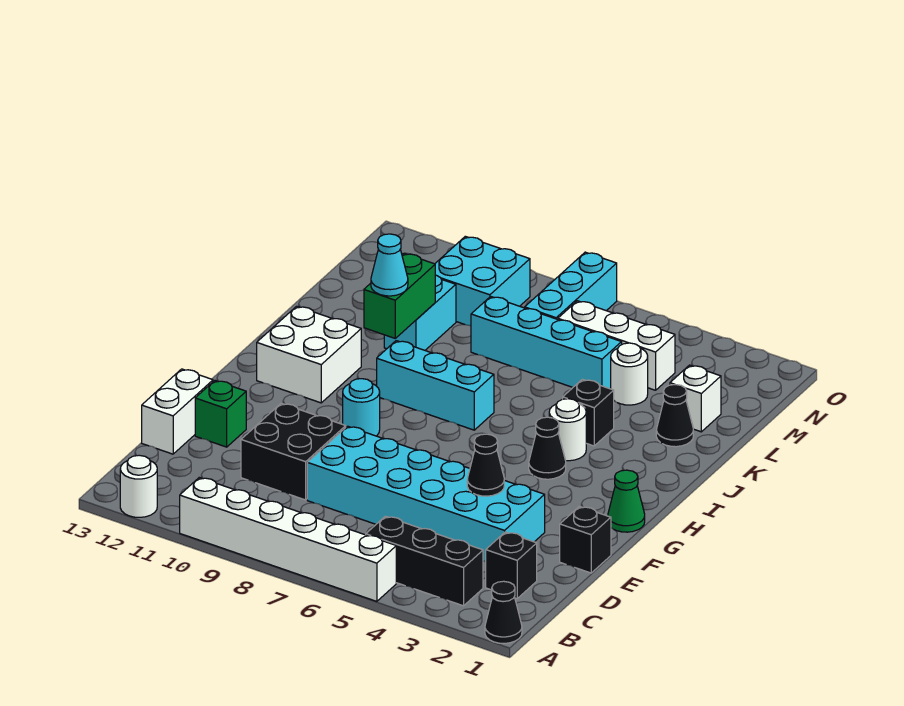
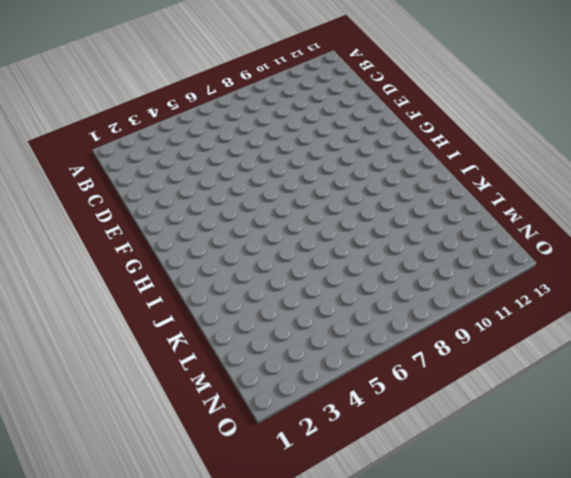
none -> black cone A1 level 1
none -> white brick A5:A10 level 1
none -> white round brick A12 level 1

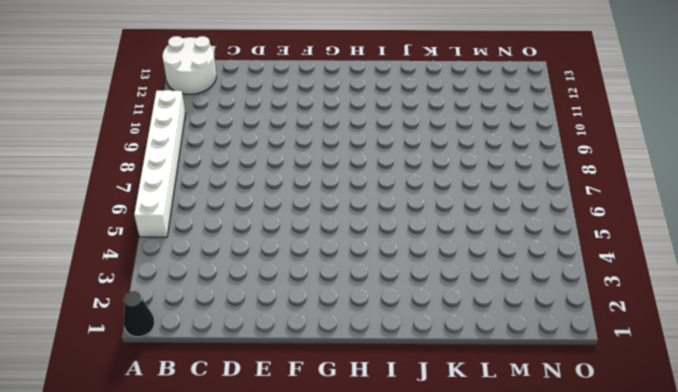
white round brick A12:B13 level 1 -> white round brick A12 level 1
none -> black brick B3:B5 level 1
none -> black brick C2 level 1
none -> cyan brick D3:E8 level 1

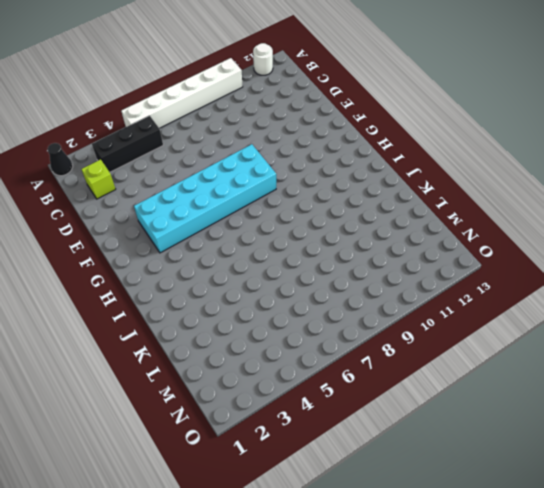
lime brick C2 level 1 -> black brick C2 level 1
cyan brick F3:G8 level 1 -> cyan brick D3:E8 level 1
none -> black brick D9:E10 level 1
none -> white brick D13:E13 level 1
none -> black brick E1 level 1

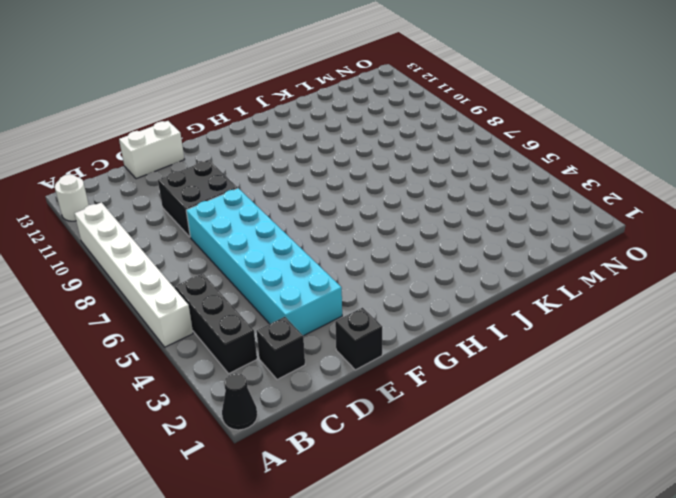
none -> green brick E12 level 1
none -> green cone G1 level 1
none -> cyan round brick G9 level 1

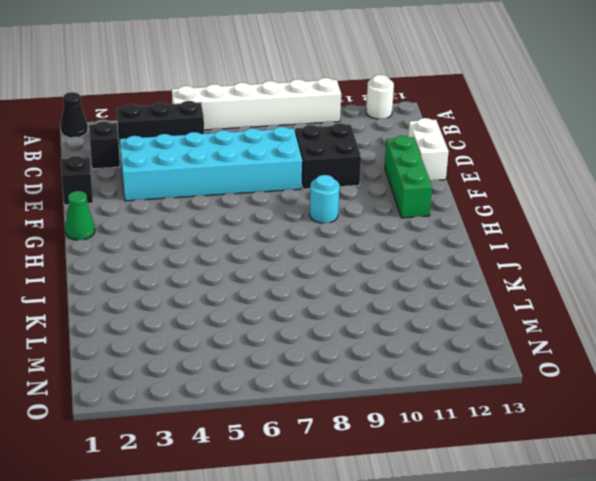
green brick E12:G12 level 1 -> green brick E12 level 1
none -> black cone H4 level 1
none -> white brick H11:I12 level 1
none -> white round brick I4 level 1

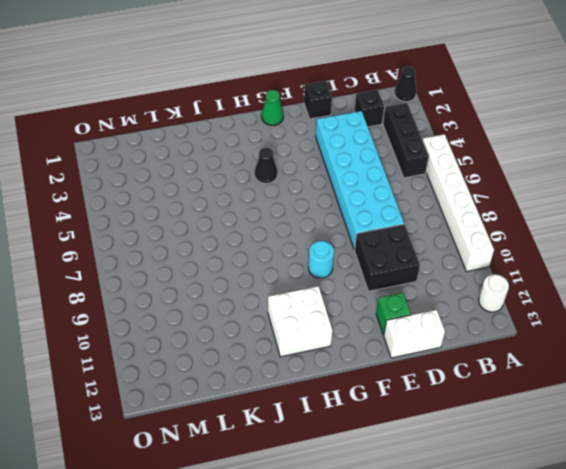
none -> white round brick I4 level 1
none -> cyan brick I7:I9 level 1
none -> black brick J4 level 1

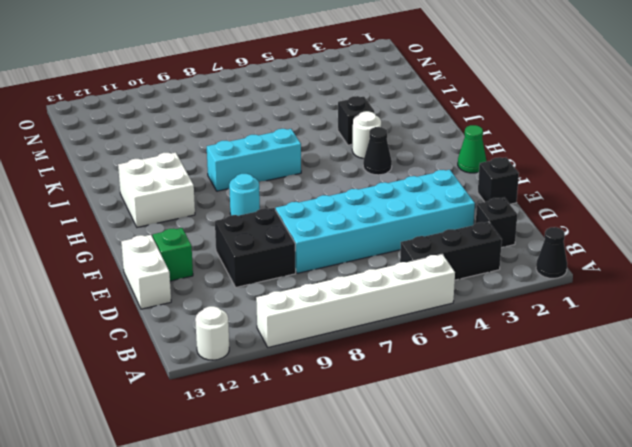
none -> black cone K2 level 1
none -> cyan brick K10:L10 level 1
none -> white brick L2 level 1

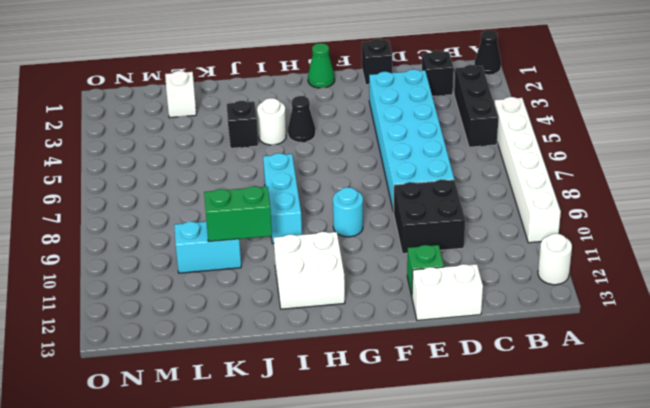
none -> black cone K2 level 1
none -> white round brick L4 level 1
none -> cyan brick L5:L8 level 1

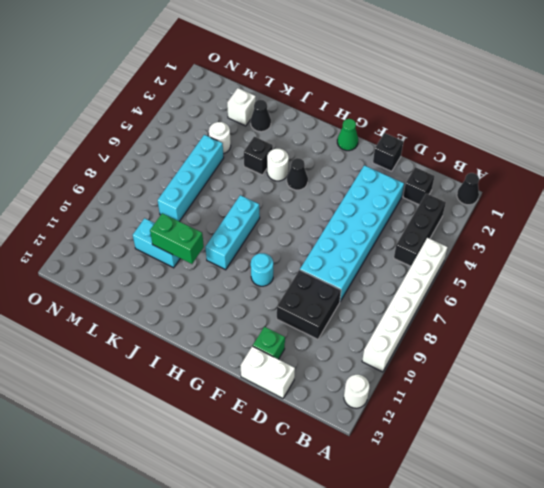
none -> white brick H11:I12 level 1
none -> white brick M4:M6 level 1
none -> cyan brick M7:O7 level 1

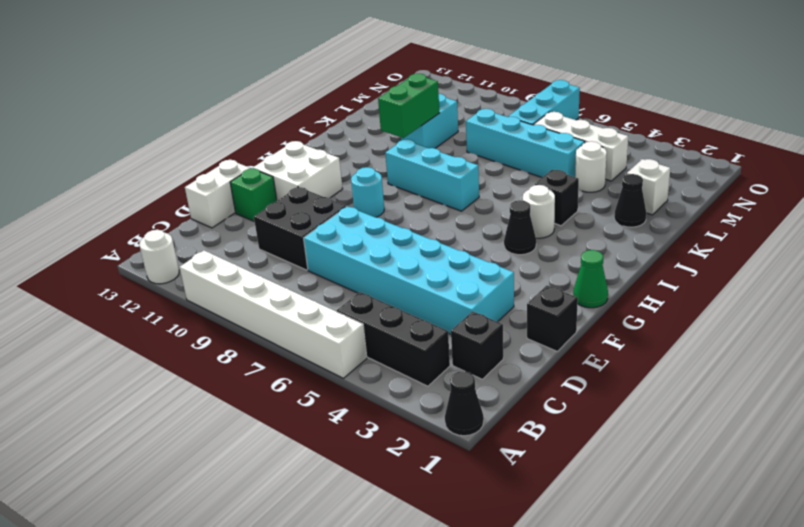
white brick F11:G12 level 1 -> white brick H11:I12 level 1
none -> cyan brick M9:N10 level 1
none -> black cone E4 level 2
none -> cyan cone J10 level 3

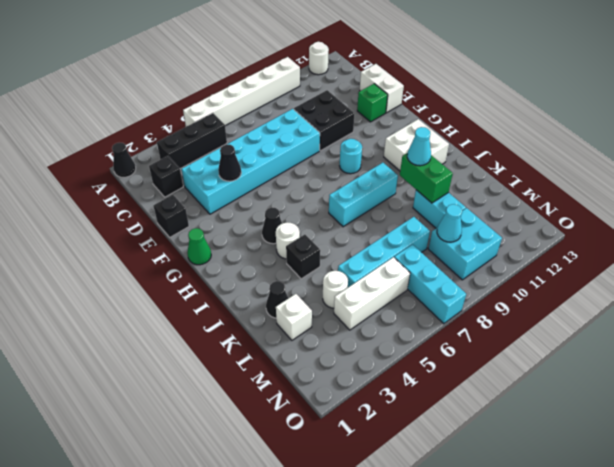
cyan cone M9 level 2 -> none

